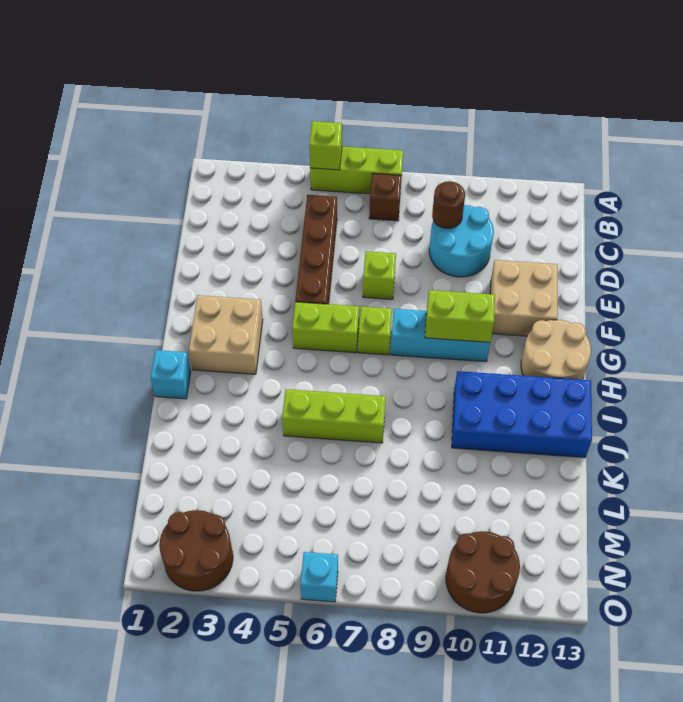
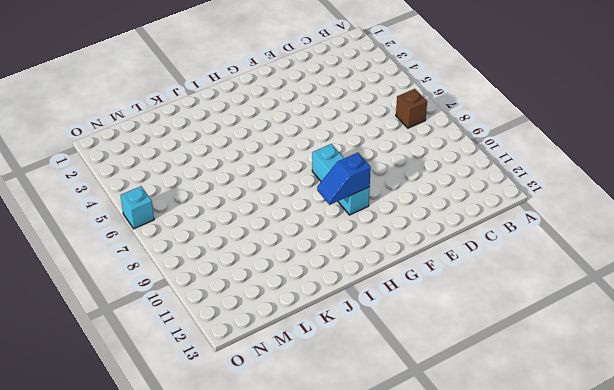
blue slope G10:H10 level 2 top G -> lime brick G9:G10 level 2
none -> lime brick A5:A7 level 1
none -> brown brick C5:F5 level 1
none -> cyan round brick C9:D10 level 1

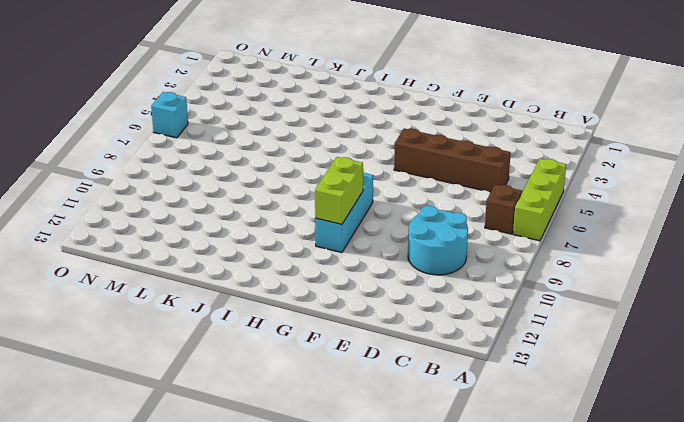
none -> lime brick E7 level 1
none -> tan brick E11:F12 level 1
none -> tan brick G2:H3 level 1

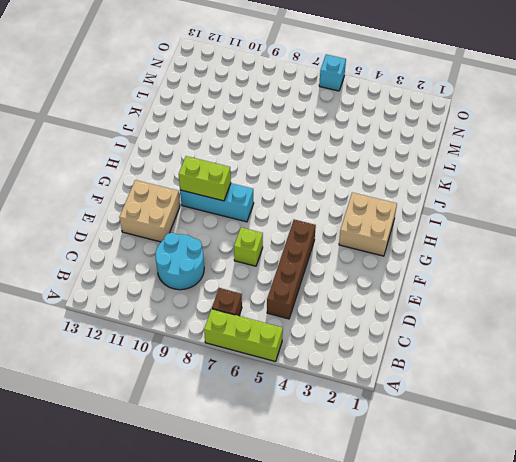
none -> lime brick G5:G6 level 1
none -> lime brick G7 level 1
none -> tan round brick G12:H13 level 1

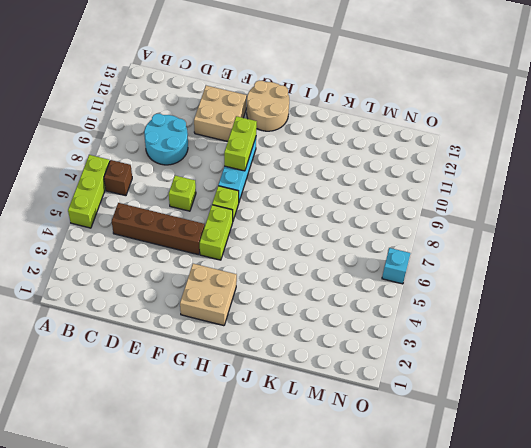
none -> cyan brick I1 level 1
none -> blue brick I10:J13 level 1
none -> lime brick J5:J7 level 1

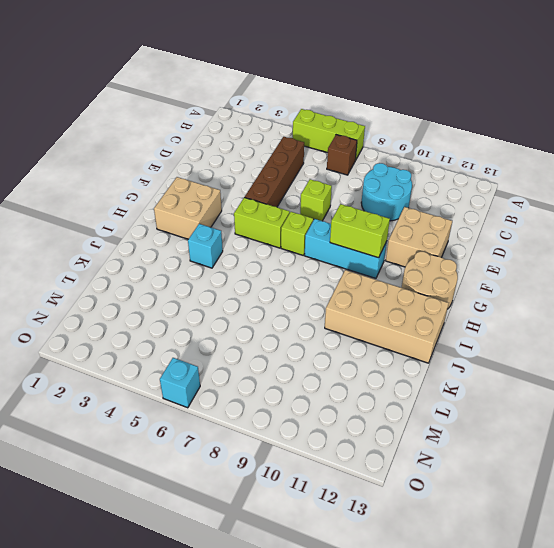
cyan brick I4 level 1 -> cyan brick I1 level 1
tan brick I10:J13 level 1 -> blue brick I10:J13 level 1
none -> lime brick J5:J7 level 1
none -> brown round brick N2:O3 level 1
none -> brown round brick N10:O11 level 1

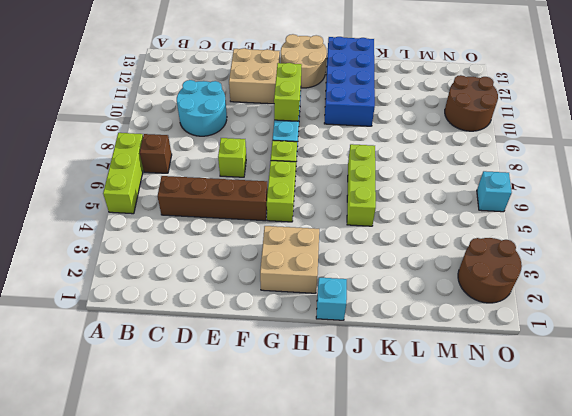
none -> lime brick A5 level 2
none -> brown round brick C9 level 2

